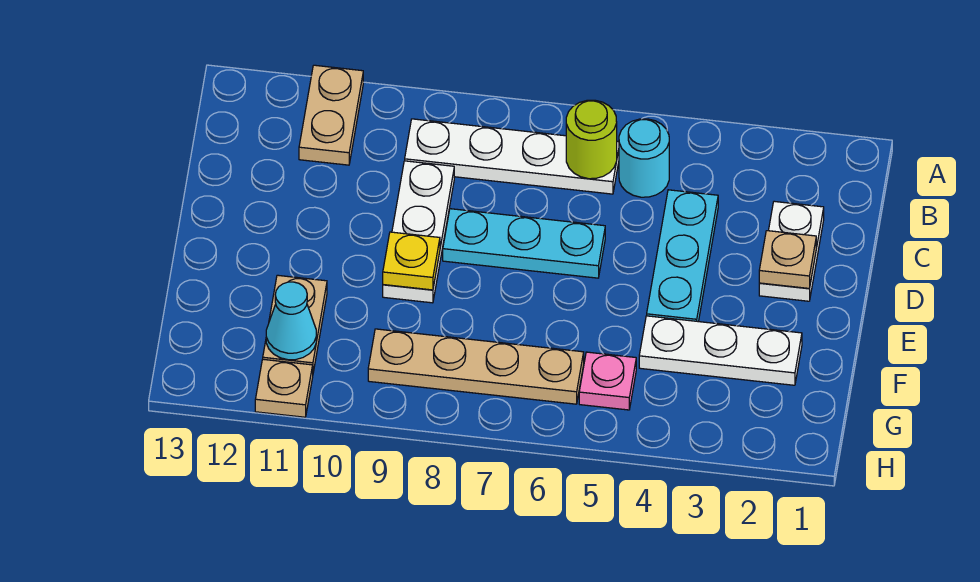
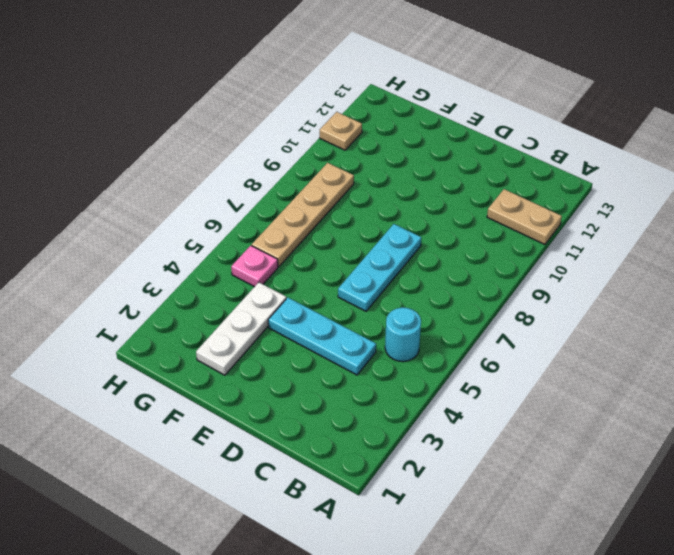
none -> white plate B6:B9 level 1
none -> white plate C2:D2 level 1
none -> white plate C9:E9 level 1

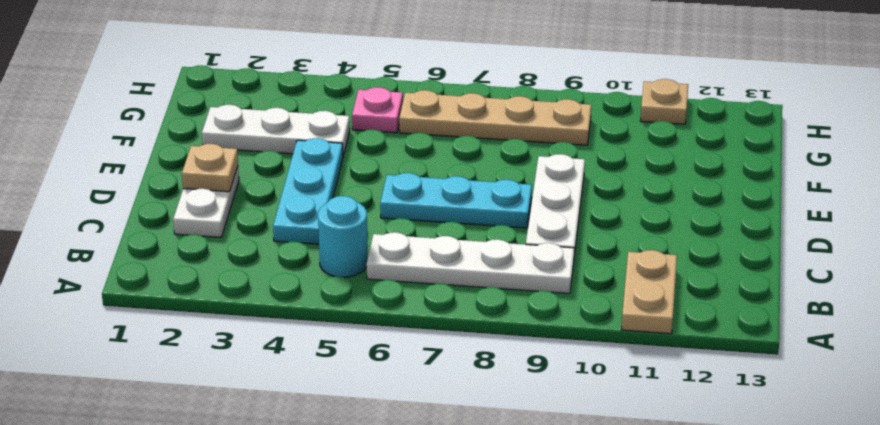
none -> tan plate F11:G11 level 1
none -> lime round brick B6 level 2
none -> yellow plate E9 level 2

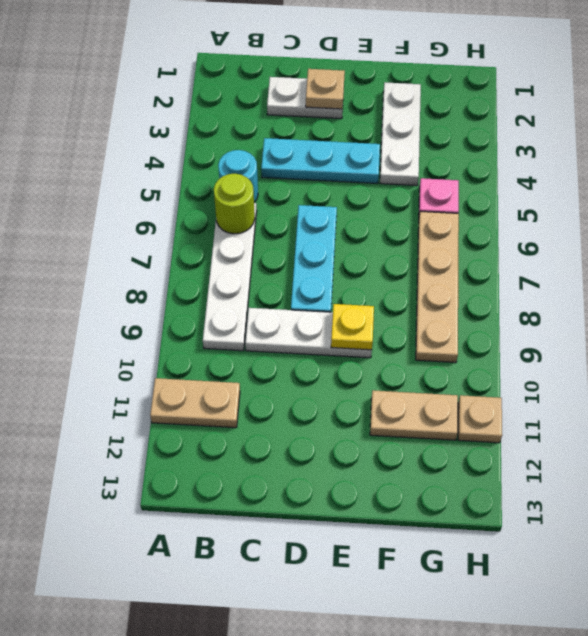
none -> cyan cone G11 level 2

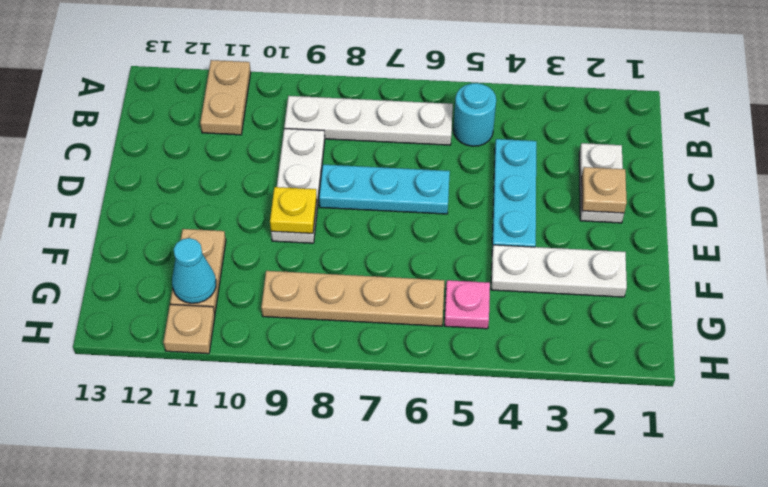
none -> lime round brick B6 level 2

